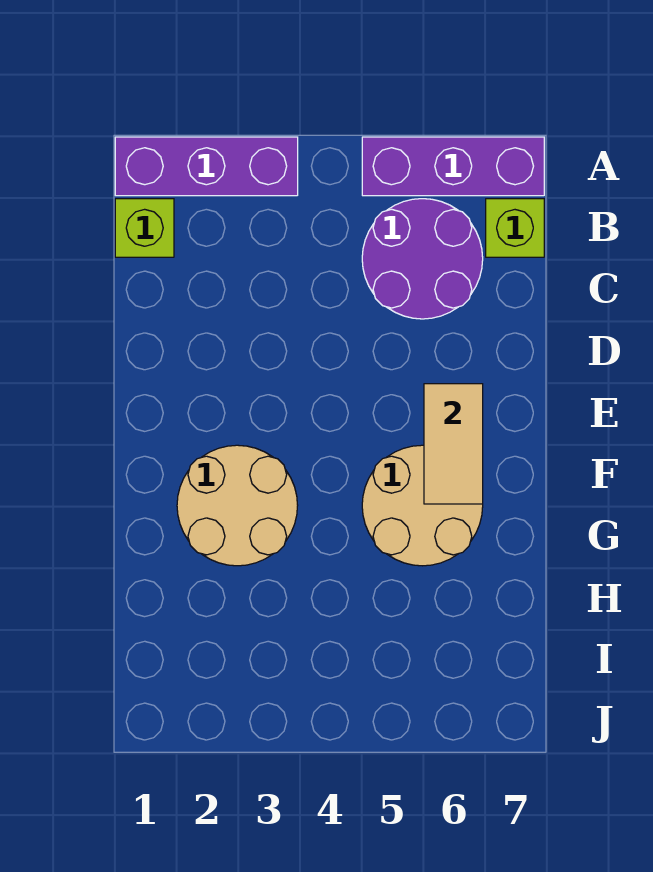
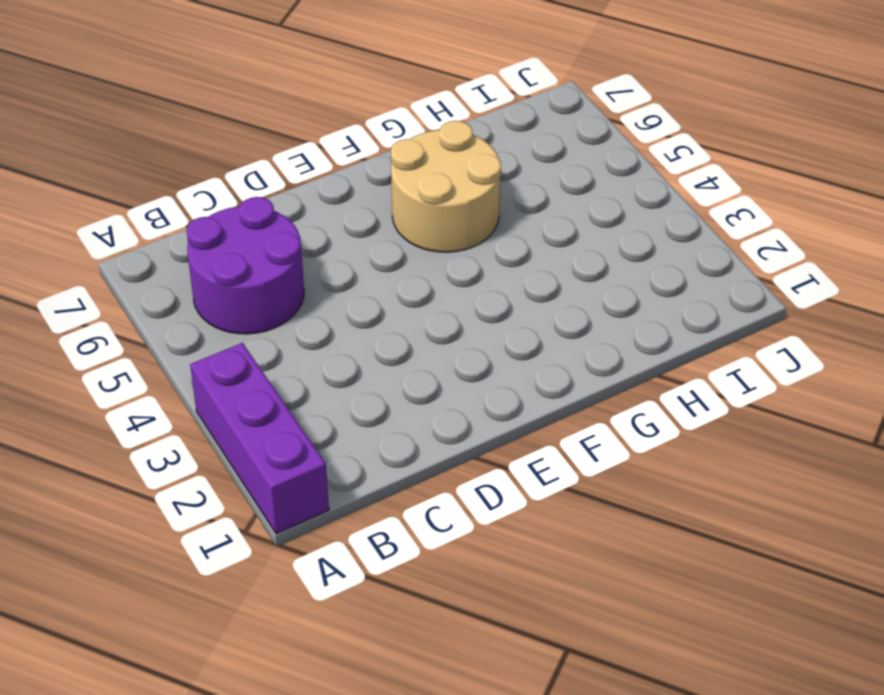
none -> purple brick A5:A7 level 1
none -> lime brick B1 level 1

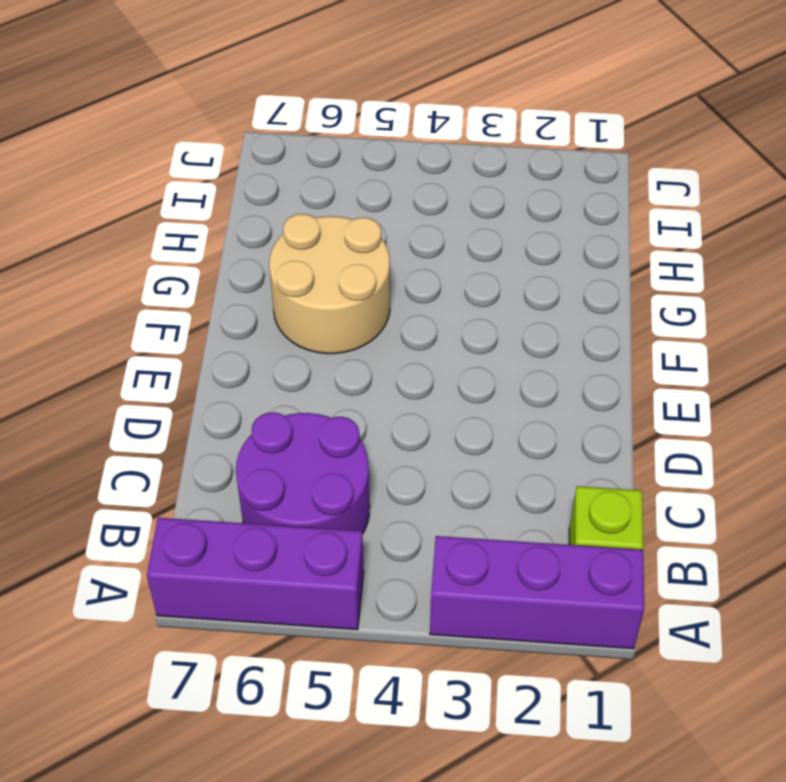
none -> lime brick B7 level 1
none -> tan round brick F2:G3 level 1

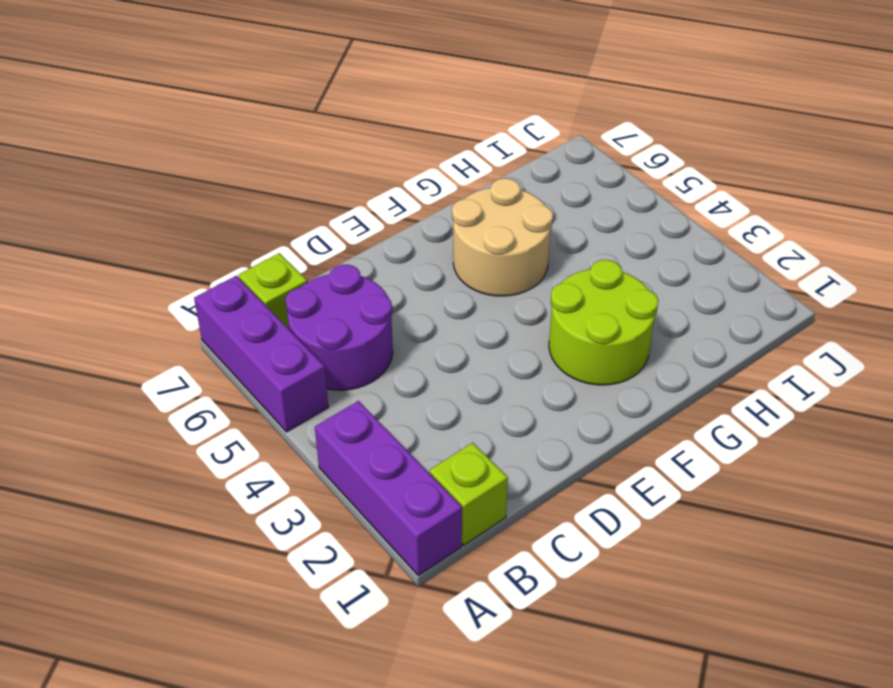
lime round brick F2:G3 level 1 -> tan round brick F2:G3 level 1
none -> tan tile E6:F6 level 2

